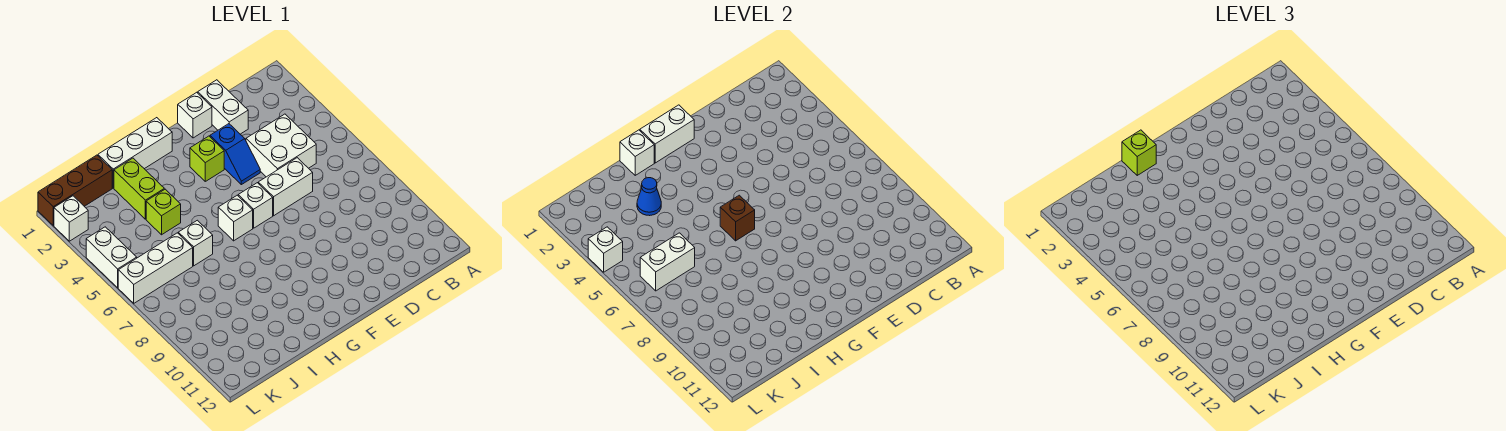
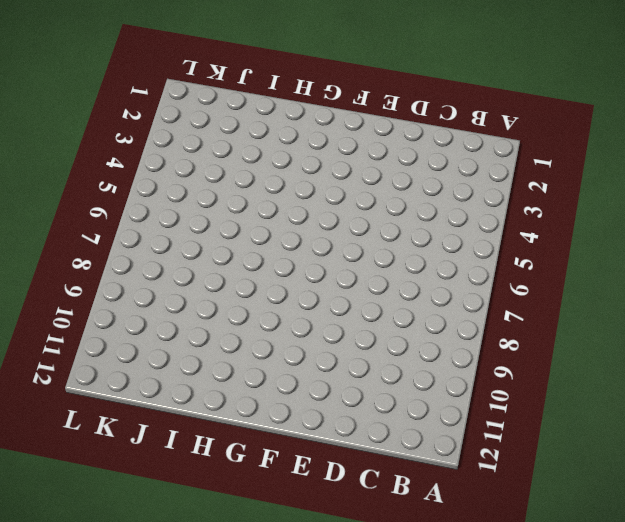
none -> white brick C4:D5 level 1
none -> white brick D1:D2 level 1
none -> white brick D6:E6 level 1

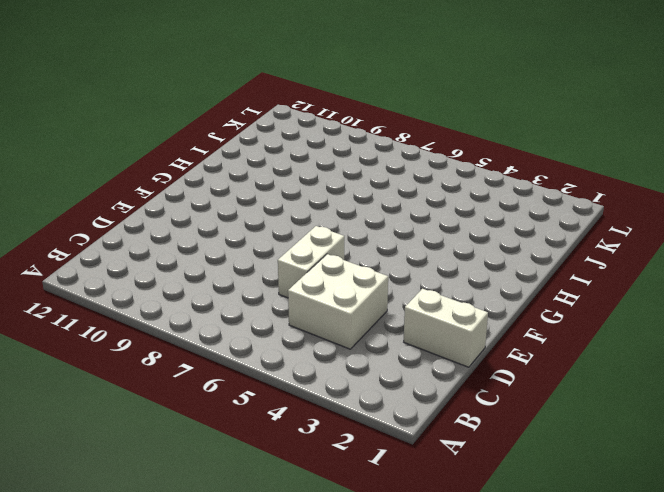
none -> white brick E1 level 1
none -> blue slope E3:E4 level 1 top 3
none -> lime brick F3 level 1

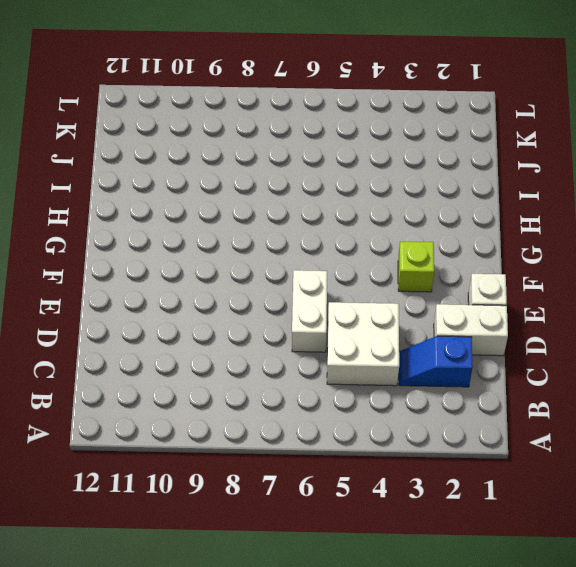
blue slope C2:C3 level 1 top 2 -> blue slope E3:E4 level 1 top 3
none -> white brick F6 level 1
none -> white brick G1:I1 level 1
none -> white brick G6 level 1

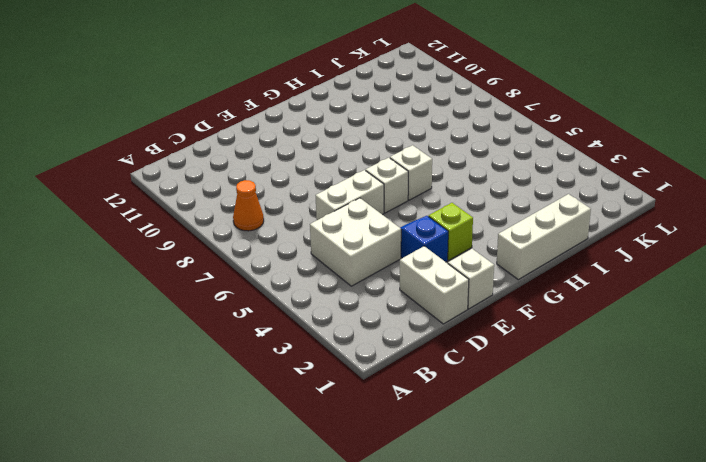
orange cone B8 level 1 -> none
none -> lime brick I2:I3 level 1
none -> lime brick I4 level 1
none -> white brick I6 level 1

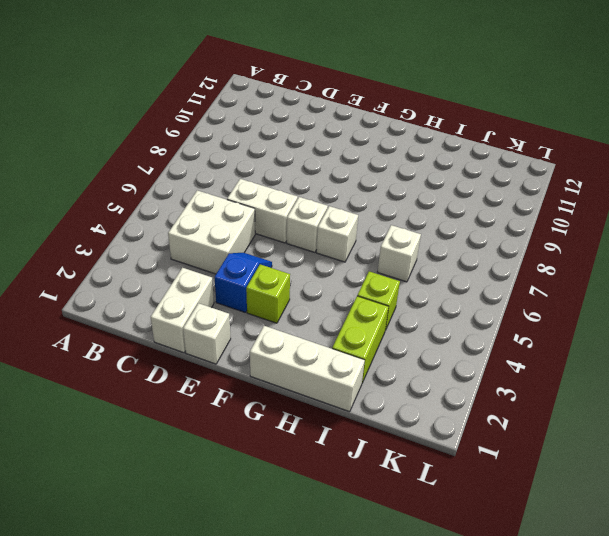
none -> brown brick J1:L1 level 1
none -> white brick J6:L6 level 1
none -> white brick L2 level 1

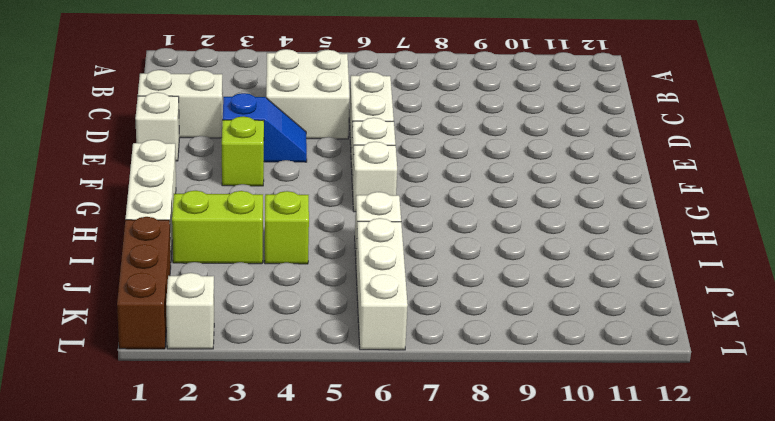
none -> white brick L4:L5 level 1
none -> white brick F1:G1 level 2
none -> brown brick G6 level 2

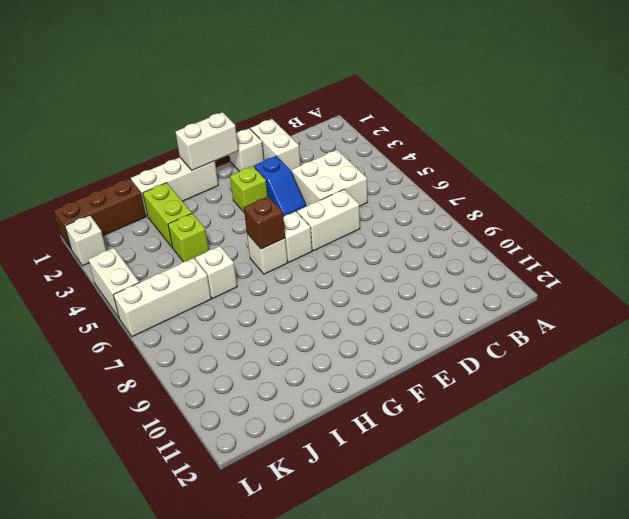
none -> white brick H1 level 2
none -> blue cone I3 level 2
none -> white brick J6:K6 level 2

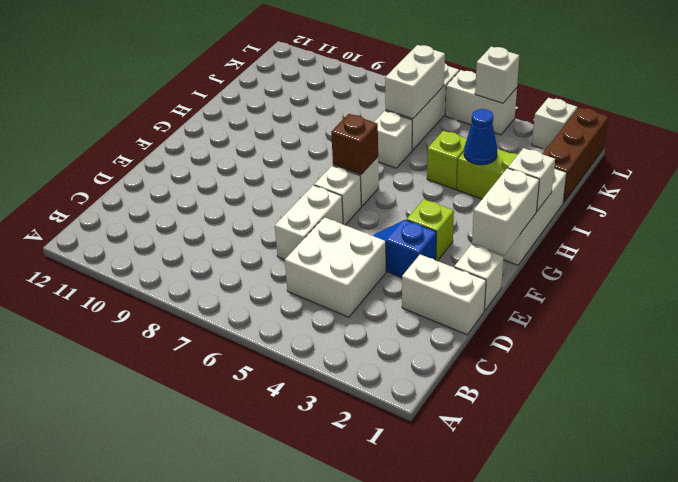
none -> lime brick H1 level 3

